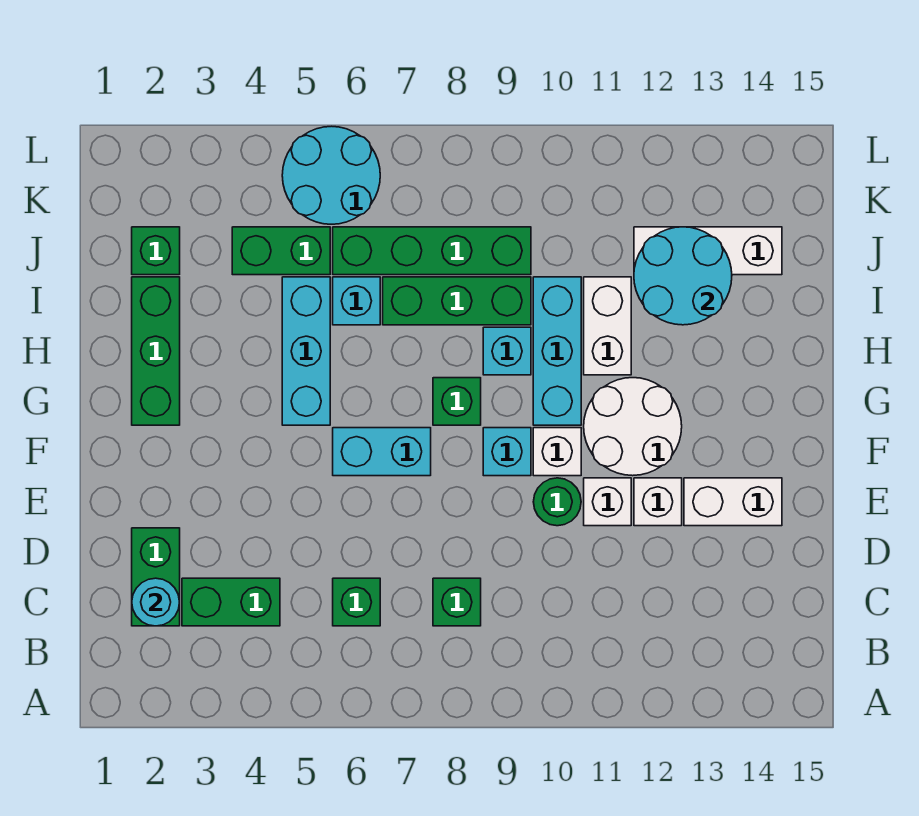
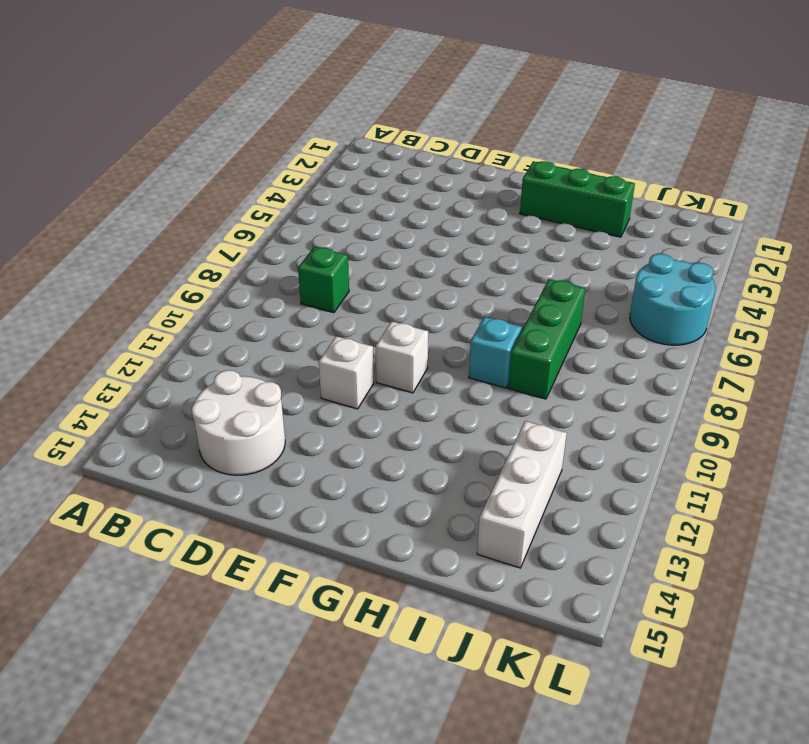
white round brick C13:D14 level 1 -> white round brick F11:G12 level 1
none -> green brick C2:D2 level 1
none -> green brick C3:C4 level 1
none -> green brick C6 level 1

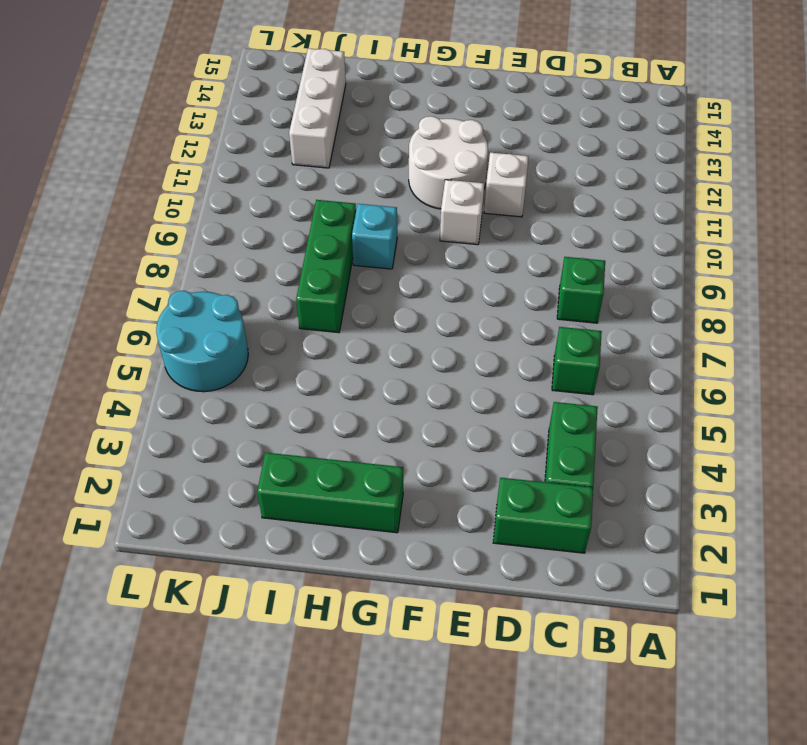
none -> green round brick E10 level 1
none -> white brick E12 level 1
none -> white brick E13:E14 level 1

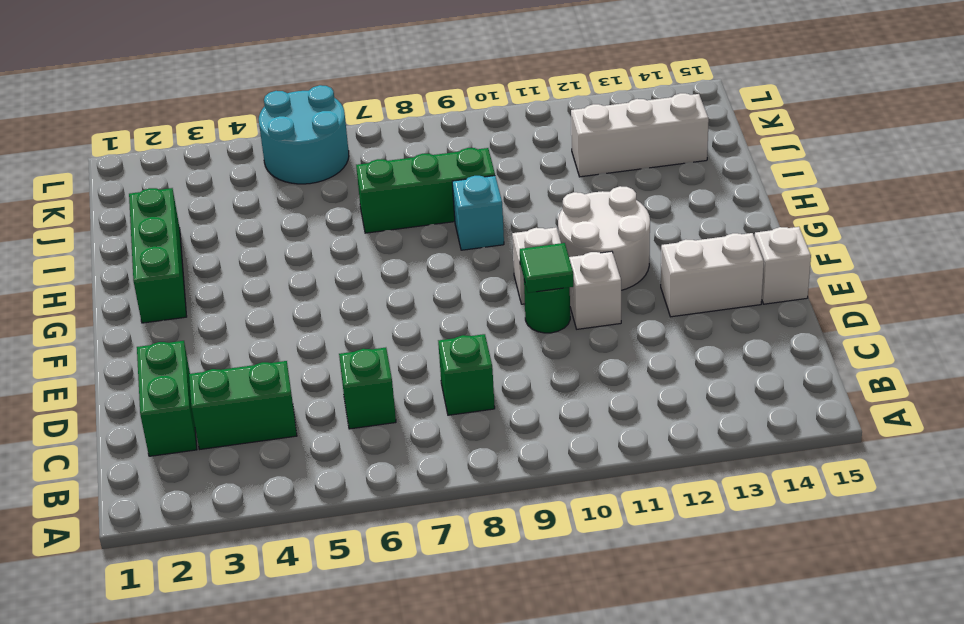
green tile E10 level 2 -> none
white brick E15 level 1 -> white brick E12 level 1
none -> cyan brick F6:F7 level 1
none -> cyan brick F9 level 1
none -> cyan brick G5:I5 level 1

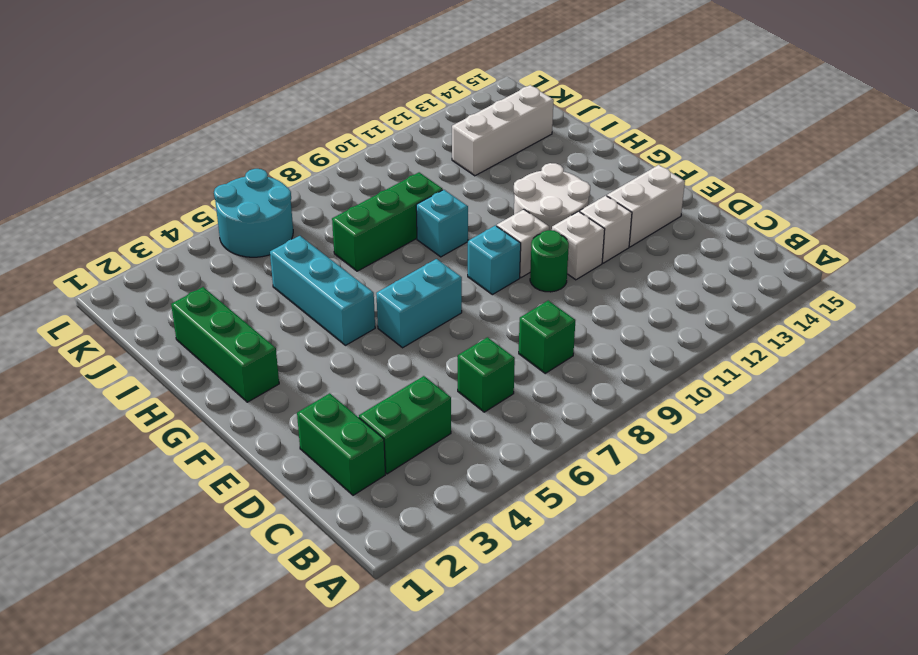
none -> green brick G8 level 1
none -> cyan brick G10:I10 level 1
none -> white brick H11:I11 level 1

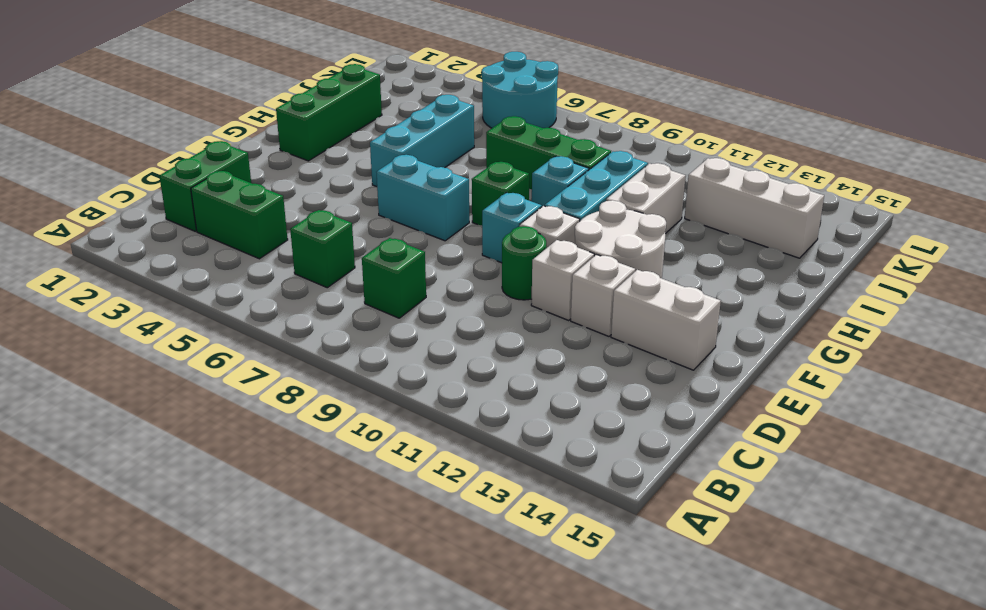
none -> cyan brick I6 level 1
none -> green brick J2 level 1
none -> green brick J4:J5 level 1

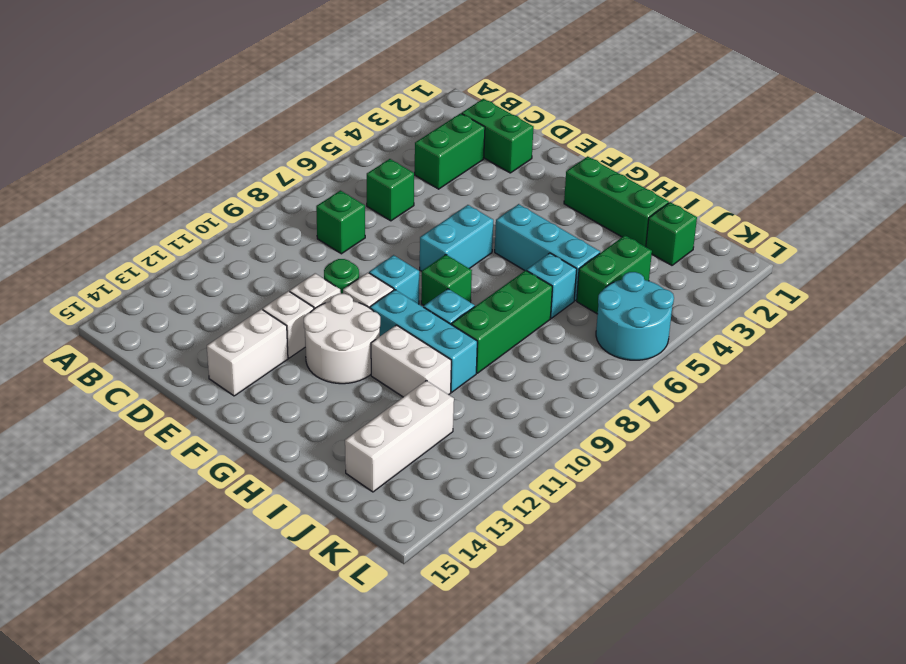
none -> green brick J6:J9 level 1
none -> cyan round brick C2 level 2
none -> cyan round brick I12:J13 level 2

